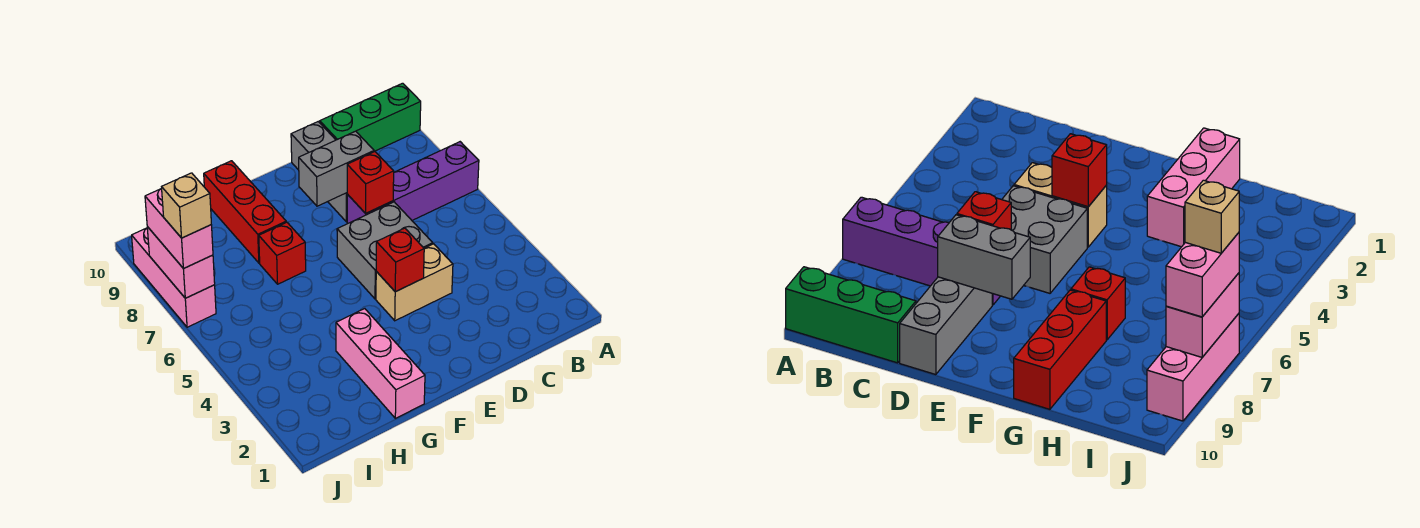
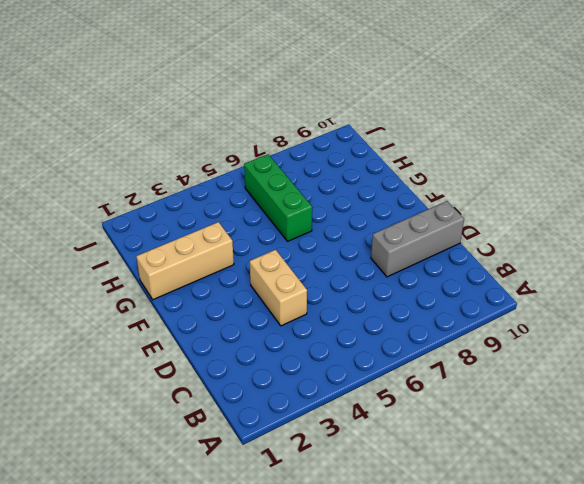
tan brick G1:G3 level 1 -> pink brick G1:G3 level 1
green brick G6:I6 level 1 -> green brick A10:C10 level 1
none -> purple brick A7:D7 level 1
none -> grey brick D5:E6 level 1
none -> red brick G7 level 1

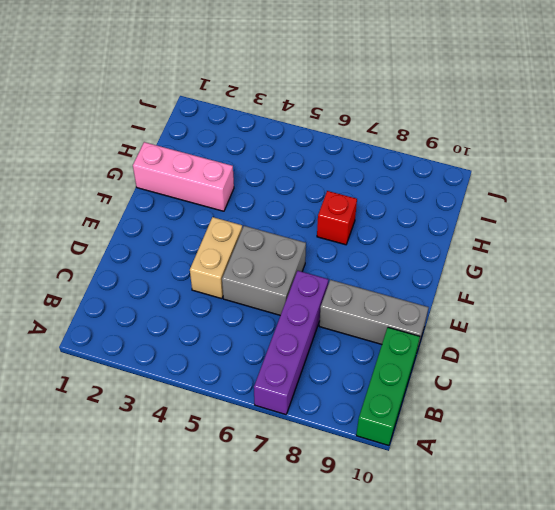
none -> red brick G8:G10 level 1
none -> pink brick J7:J9 level 1
none -> red brick D7 level 2

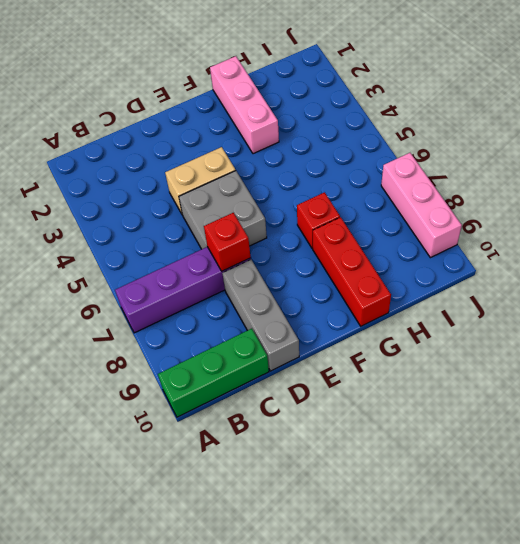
none -> grey brick D8:E8 level 2
none -> red brick E4 level 2
none -> pink brick J7:J8 level 2

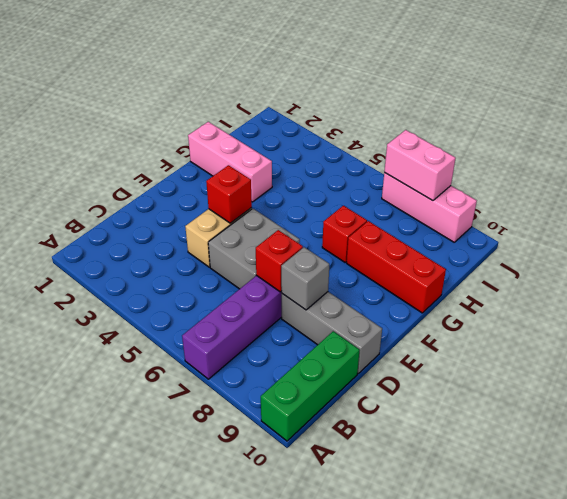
grey brick D8 level 2 -> grey brick D8:E8 level 2
none -> pink brick J7:J8 level 3
none -> tan brick J7 level 4

